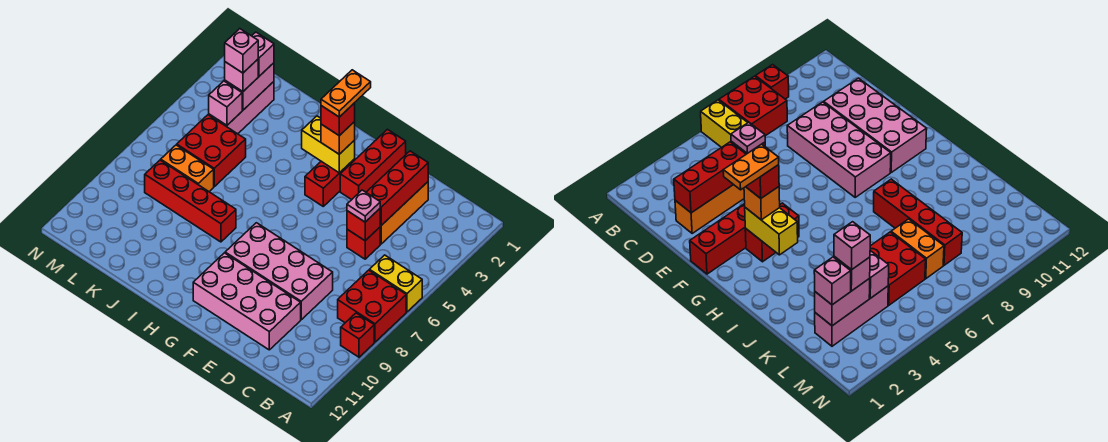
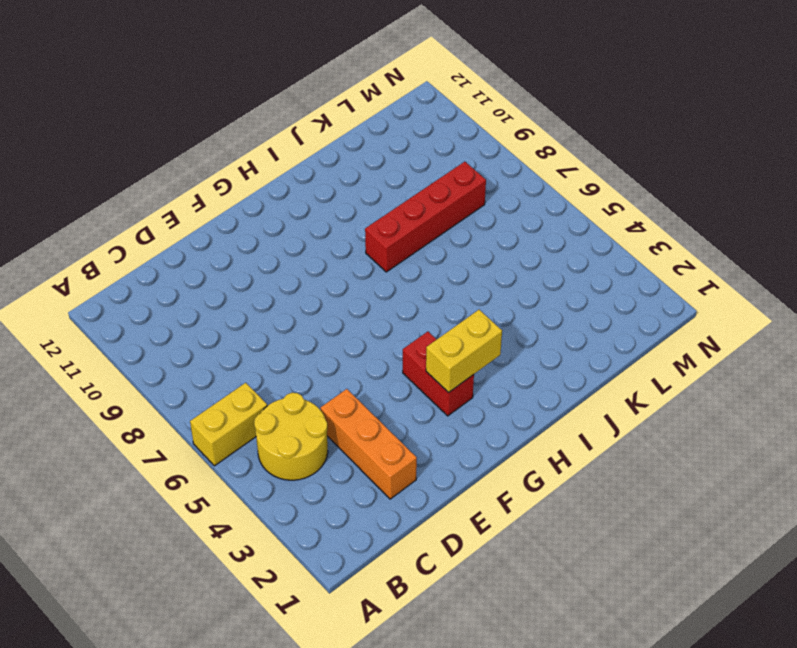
yellow round brick B4:C5 level 1 -> none
none -> red brick A7:B8 level 1
none -> red brick A9 level 1
none -> red brick D5 level 1

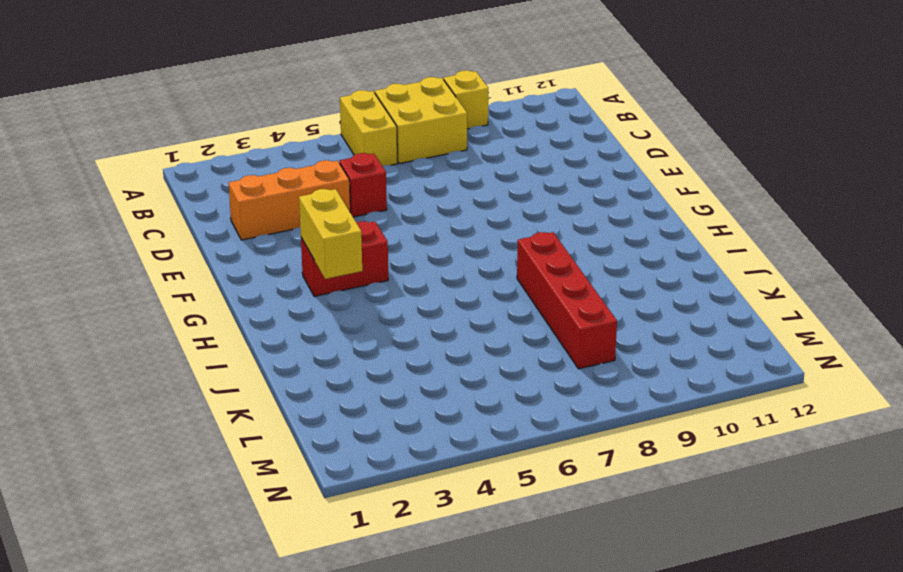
yellow brick A7:B8 level 1 -> red brick A7:B8 level 1
yellow brick A9 level 1 -> red brick A9 level 1
none -> pink brick D8:G9 level 1
none -> pink brick D10:G11 level 1
none -> red brick F1:F3 level 1

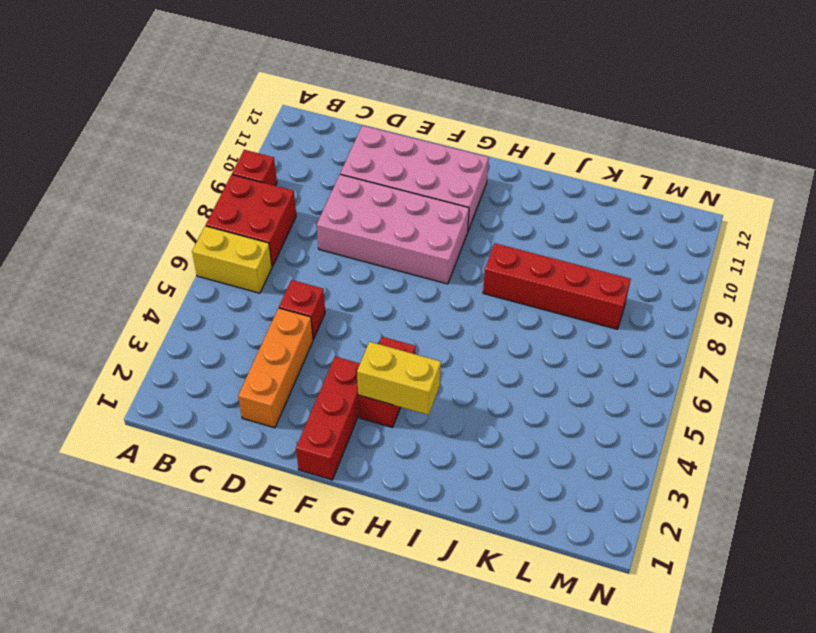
none -> red brick K5:L6 level 1
none -> orange brick K7:L7 level 1
none -> pink brick L2:L4 level 1

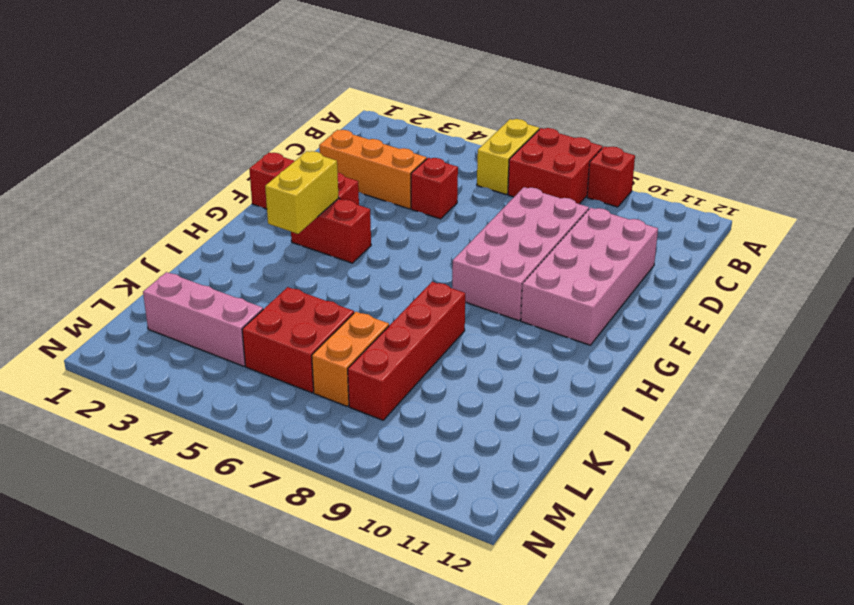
none -> red brick D2:D4 level 2
none -> red brick D5 level 2
none -> pink brick L2:L3 level 2

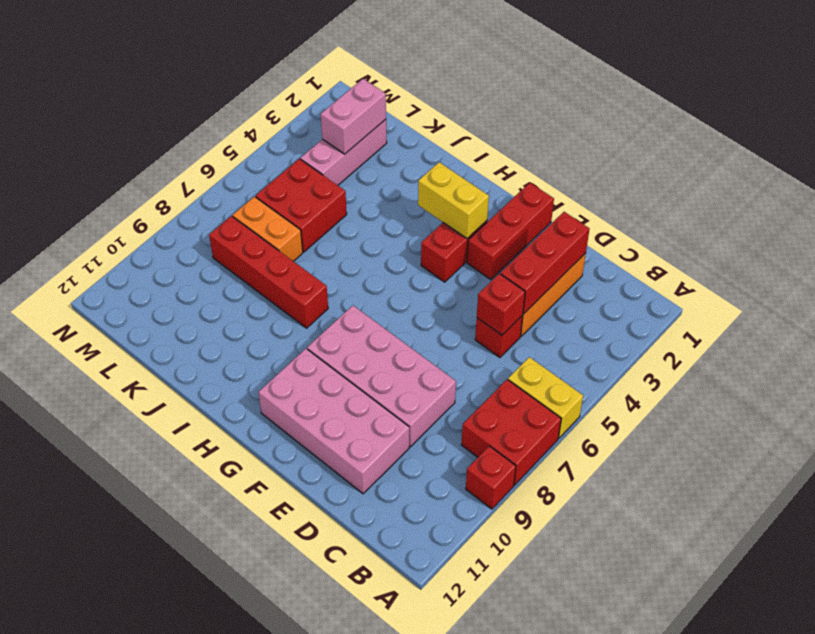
none -> pink brick L4 level 2
none -> pink plate D5 level 3
none -> orange brick G3 level 3

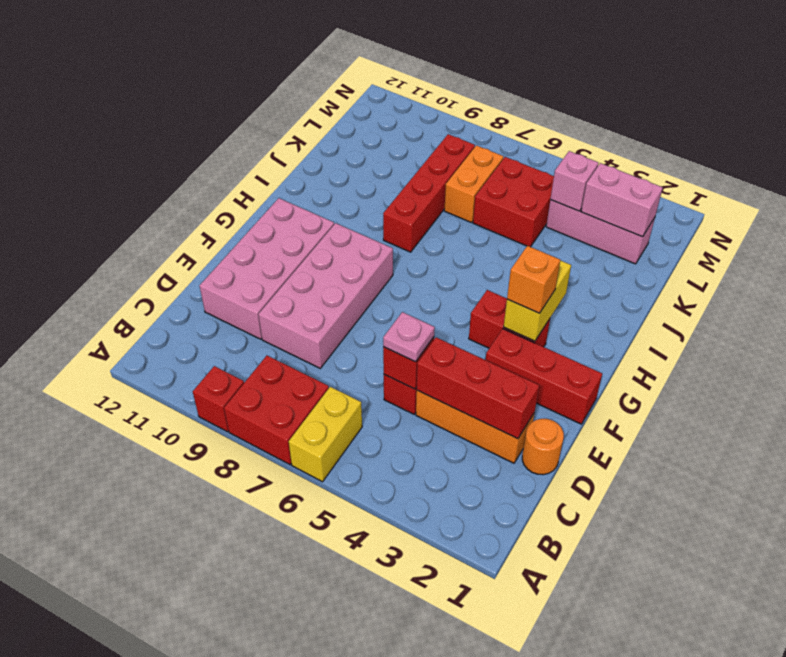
orange round brick D1 level 1 -> none
none -> pink brick L2 level 3
none -> pink brick L3 level 3
none -> red brick G3 level 4

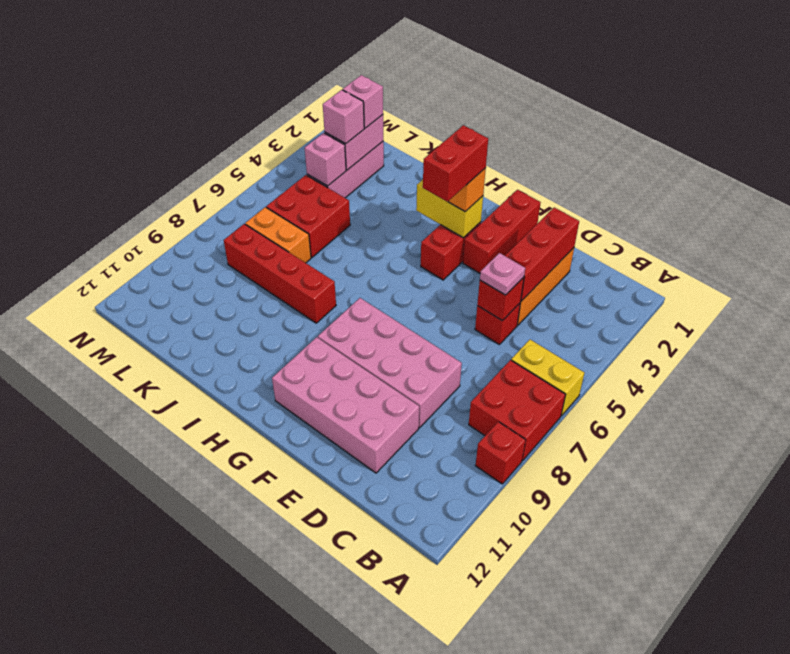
red brick G3:G4 level 4 -> red brick G3 level 4
none -> pink brick L3 level 4
none -> orange plate G2:G3 level 5

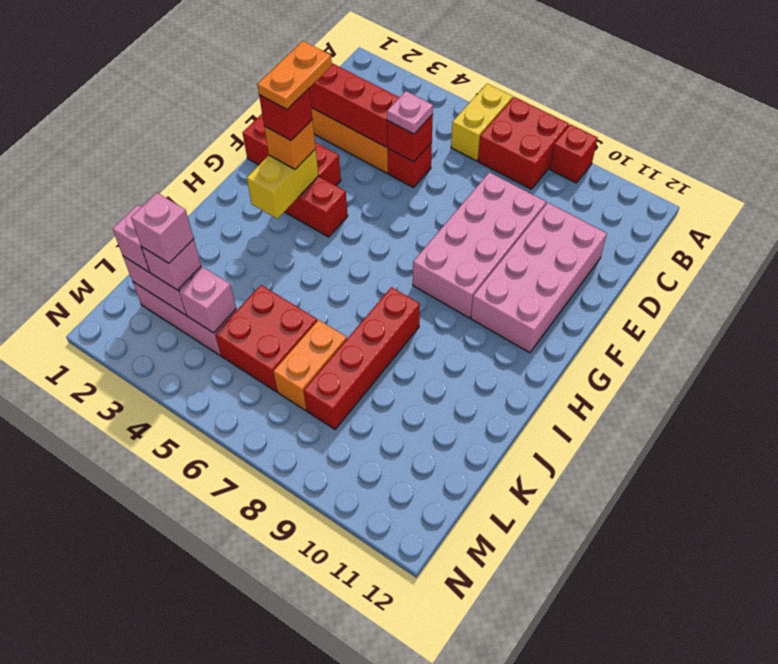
orange plate F3:G3 level 5 -> orange plate G2:G3 level 5

